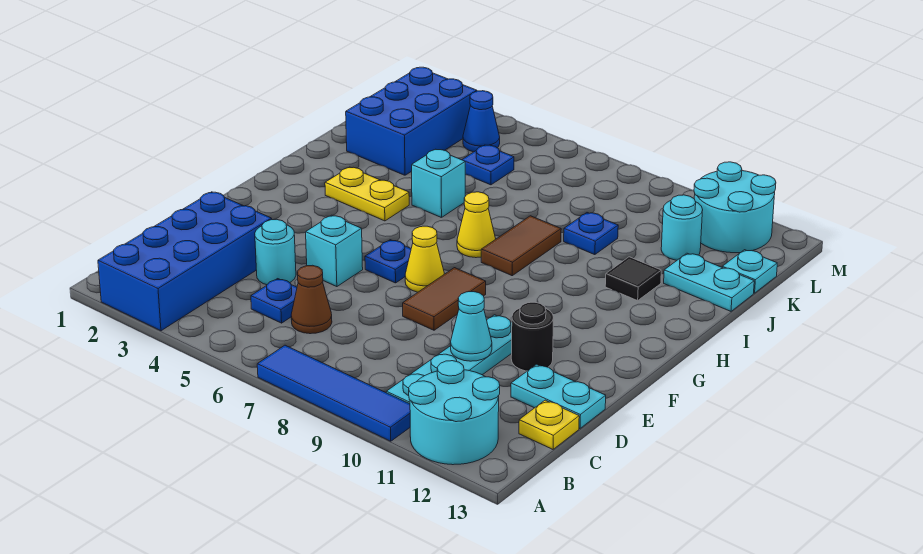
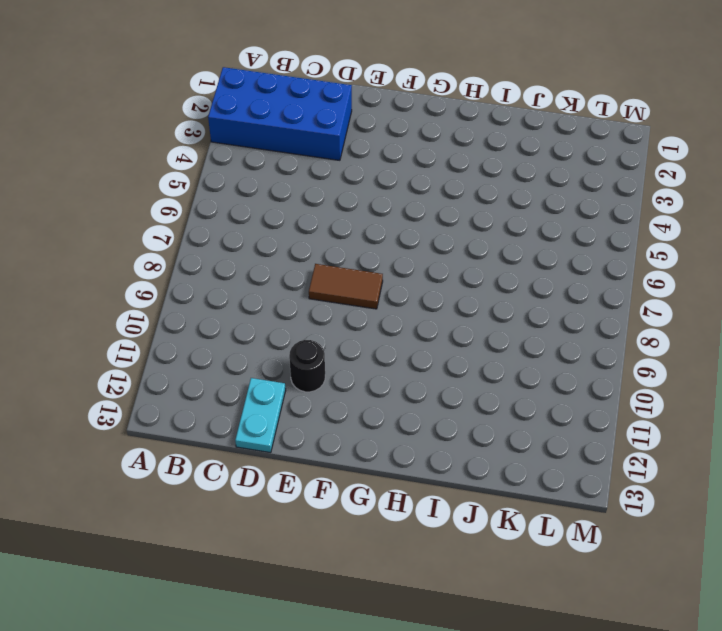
none -> blue tile A7:A10 level 1
none -> cyan round brick A11:B12 level 1
none -> cyan plate B10:E10 level 1

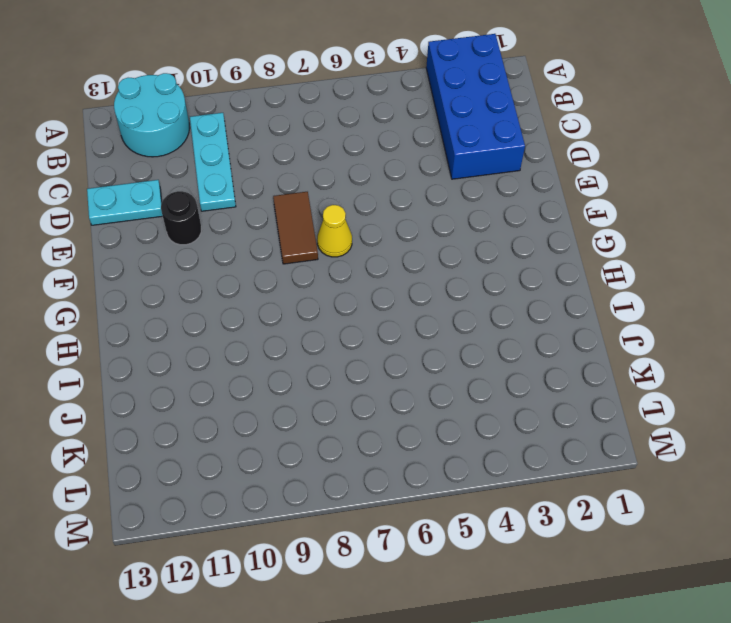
cyan plate B10:D10 level 1 -> cyan plate B10:E10 level 1
none -> blue tile A7:A10 level 1
none -> blue plate C5 level 1
none -> brown cone C6 level 1

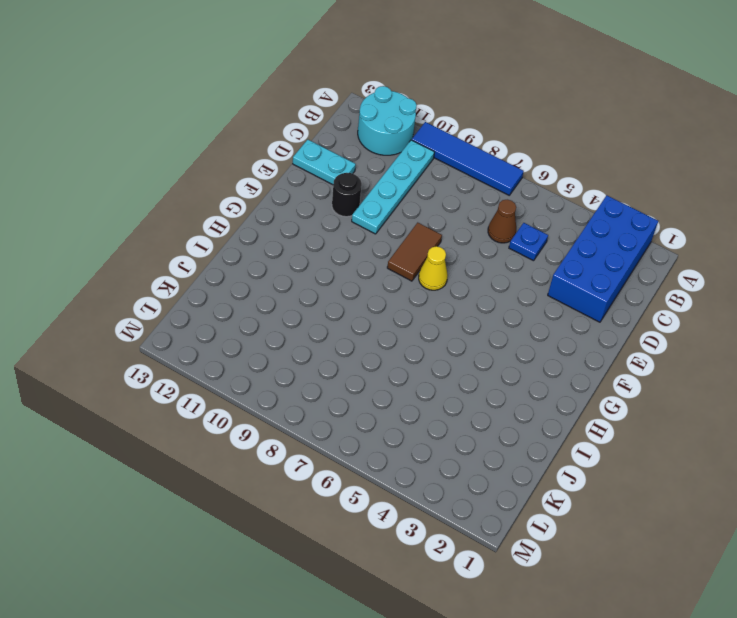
none -> yellow plate C13 level 1
none -> cyan round brick D4 level 1
none -> cyan brick E5 level 1

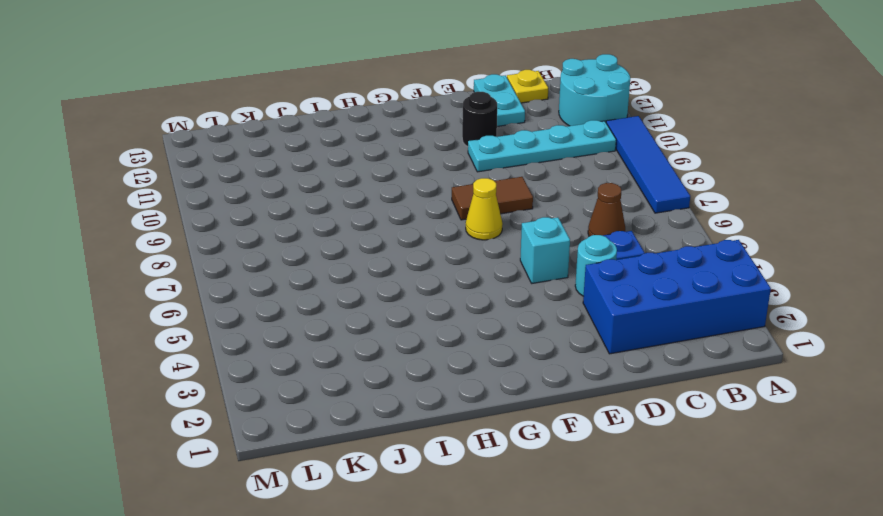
none -> blue plate F6 level 1
none -> yellow plate H3:H4 level 1
none -> yellow cone H7 level 1

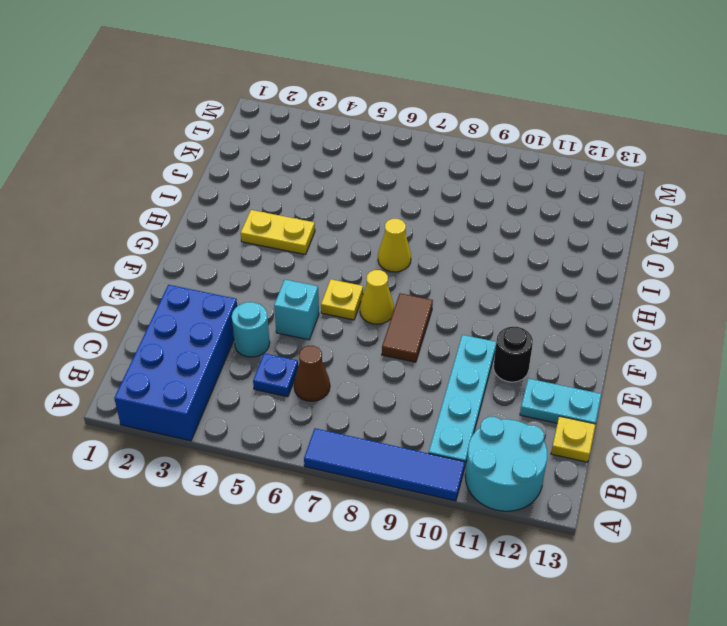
yellow plate F6 level 1 -> blue plate F6 level 1
none -> brown tile H8:I8 level 1
none -> cyan brick I5 level 1
none -> black tile I11 level 1

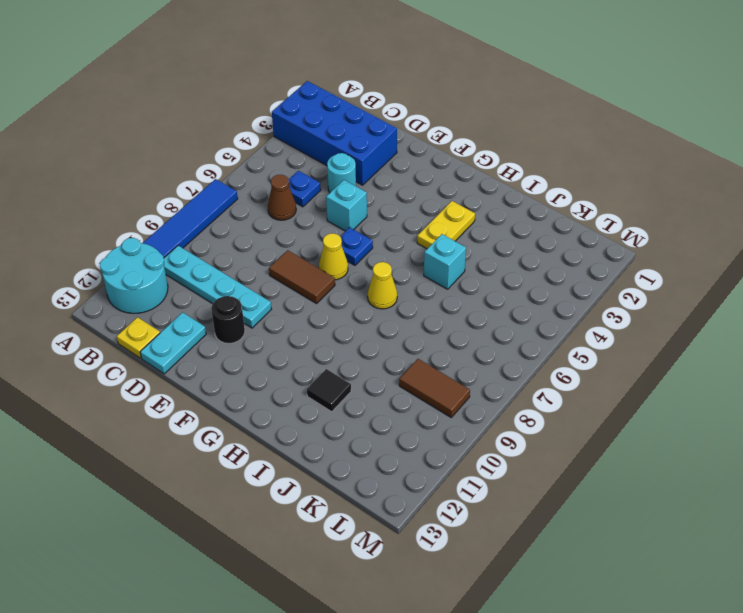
brown tile K9:L9 level 1 -> brown tile H8:I8 level 1
none -> blue brick J2:L3 level 1
none -> blue plate J9 level 1
none -> cyan plate J12:J13 level 1

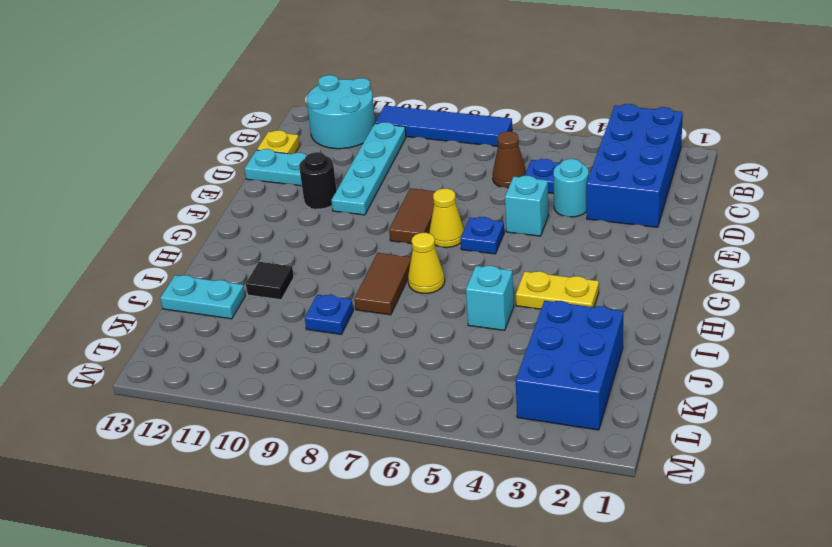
none -> blue plate K5 level 1
none -> cyan round brick K11 level 1
none -> cyan plate K13 level 1

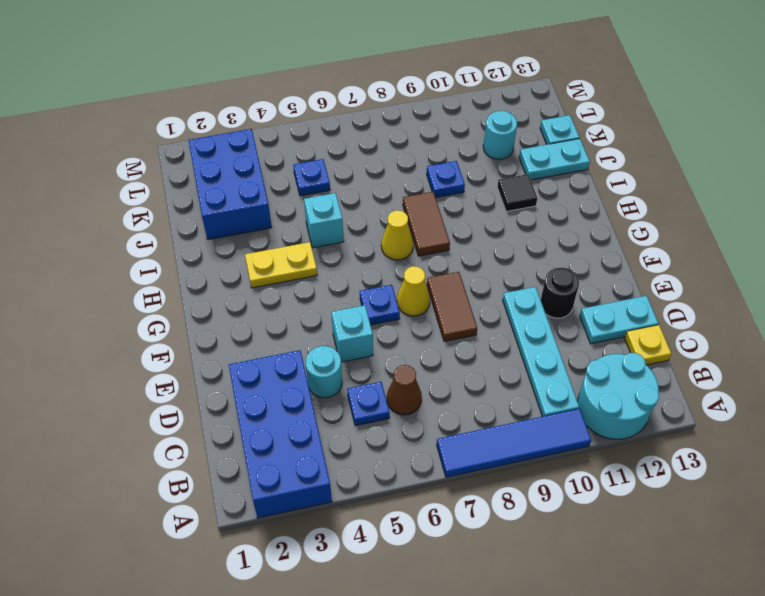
none -> blue cone L4 level 1
none -> cyan round brick L11:M12 level 1
none -> cyan cone D10 level 2

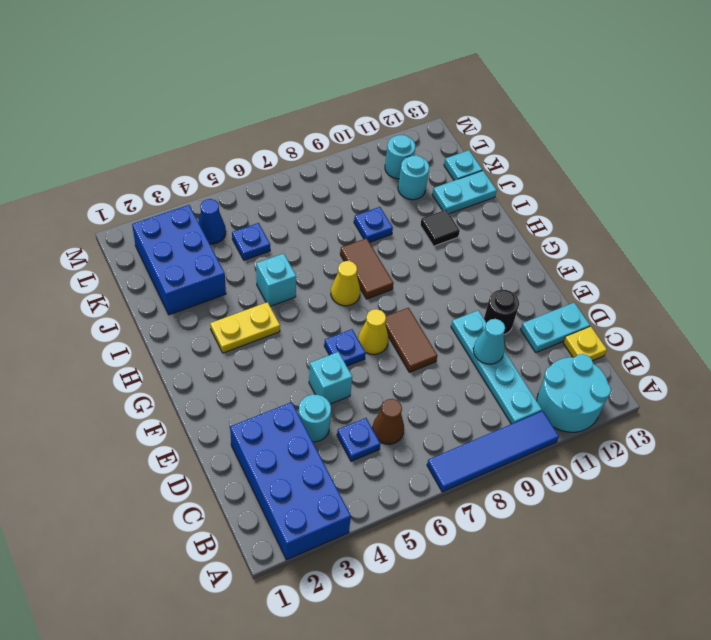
cyan round brick L11 level 1 -> cyan round brick L11:M12 level 1

